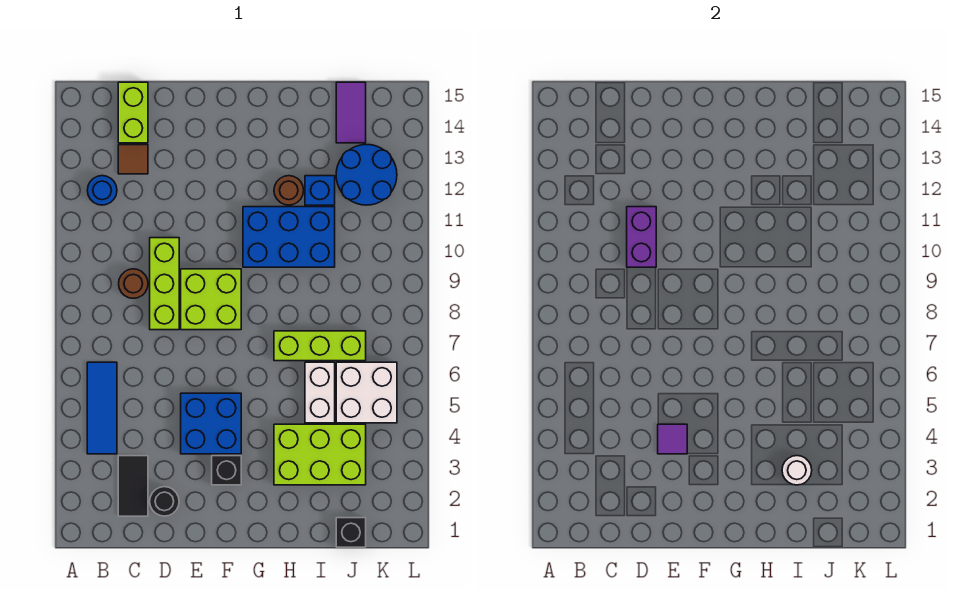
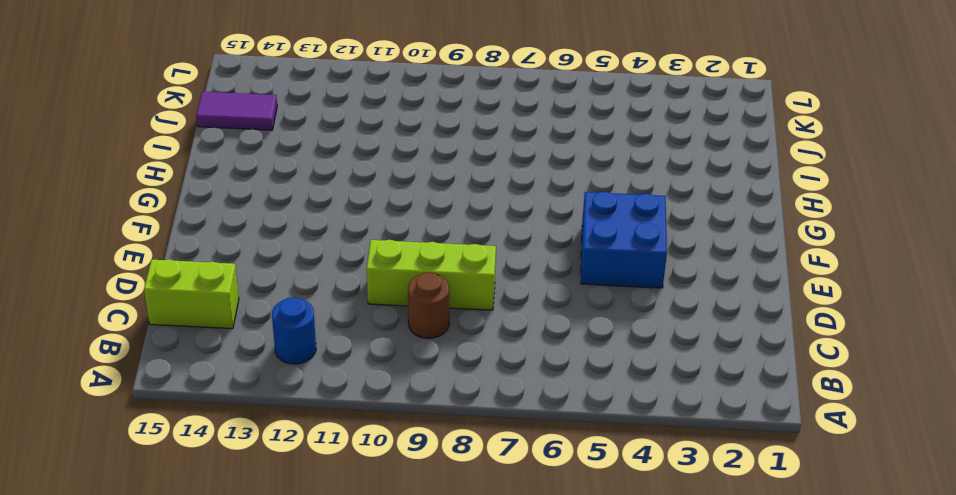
none -> blue tile B4:B6 level 1
none -> black tile C2:C3 level 1
none -> brown tile C13 level 1

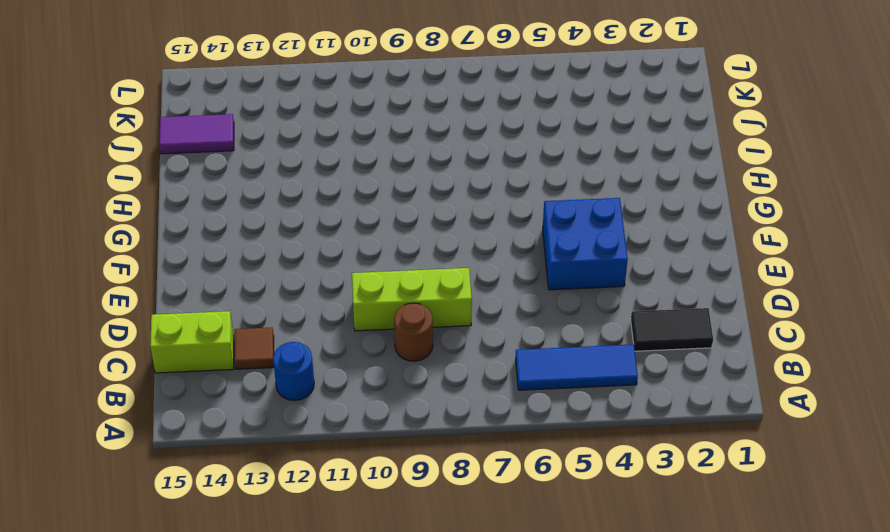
none -> black round brick D2 level 1
none -> lime brick E8:F9 level 1
none -> black brick F3 level 1

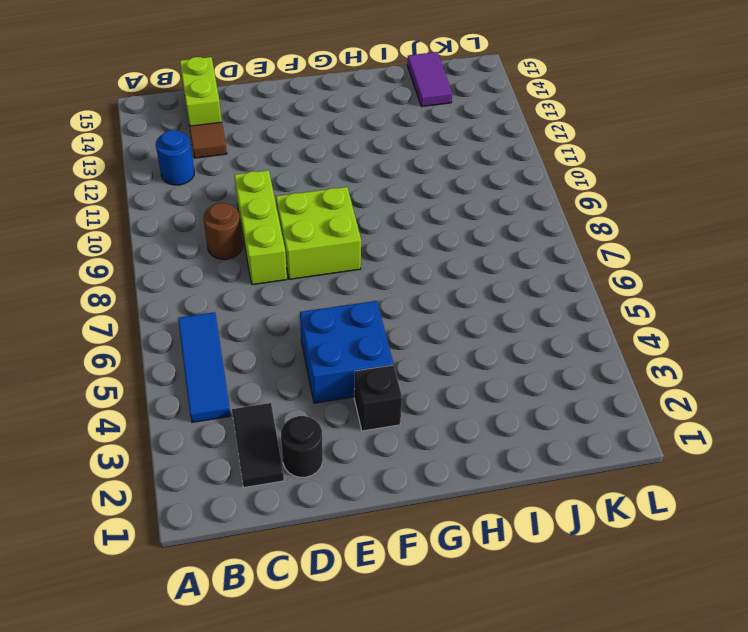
none -> blue brick G10:I11 level 1
none -> lime brick H3:J4 level 1
none -> lime brick H7:J7 level 1

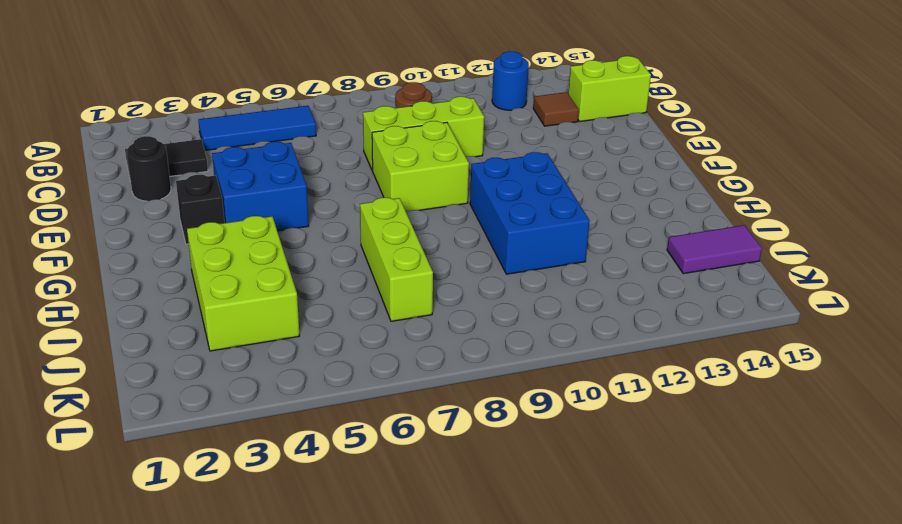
none -> brown round brick H12 level 1
none -> white brick I5:I6 level 1
none -> blue brick I12 level 1

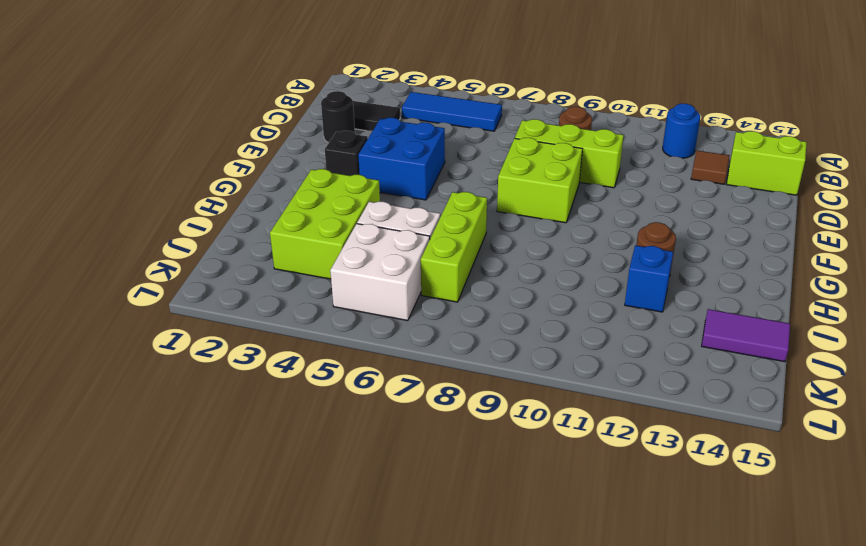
none -> blue brick G10:I11 level 1
none -> black brick J1 level 1
none -> blue round brick J12:K13 level 1

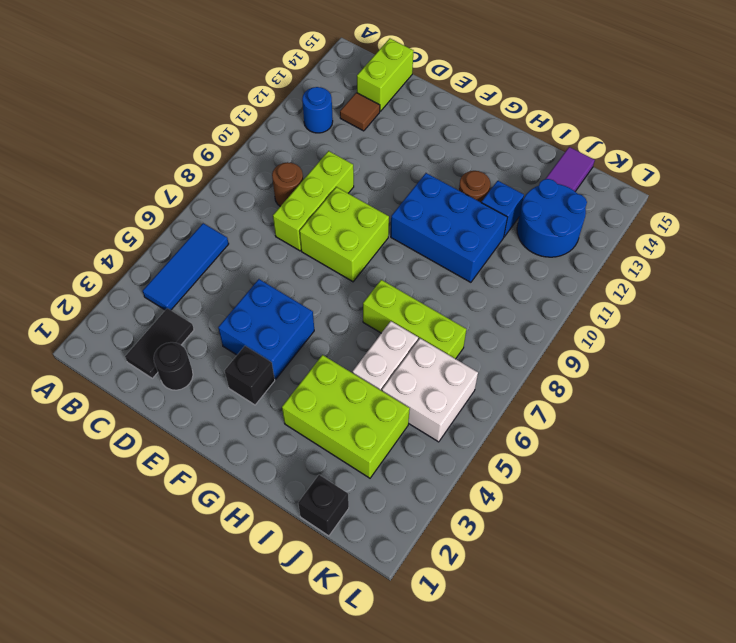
none -> purple brick D10:D11 level 2
none -> purple tile E4 level 2
none -> white round brick I3 level 2

